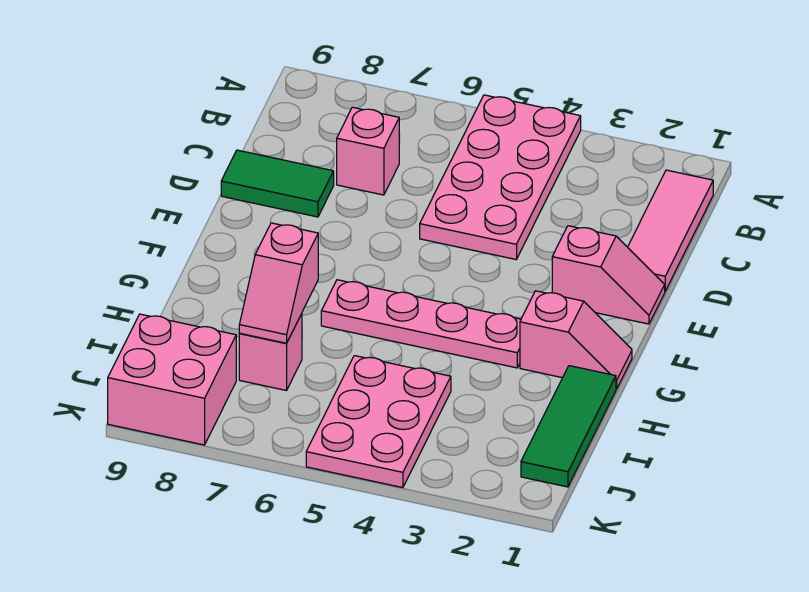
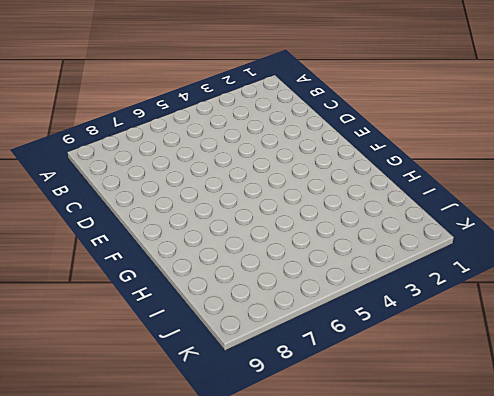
none -> pink plate A4:D5 level 1
none -> pink tile B1:D1 level 1
none -> pink brick C7 level 1

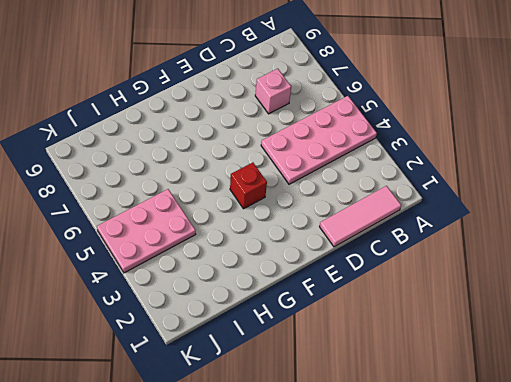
red brick F4 level 1 -> none
none -> green tile D8:D9 level 1
none -> pink slope E1:E2 level 1 top 2
none -> pink slope G1:G2 level 1 top 2

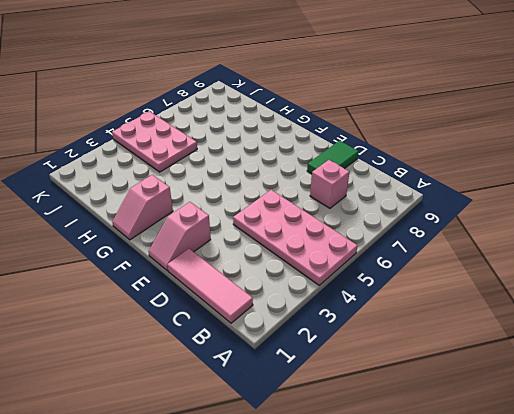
none -> pink plate G3:G6 level 1
none -> green tile H1:J1 level 1
none -> pink brick I7 level 1

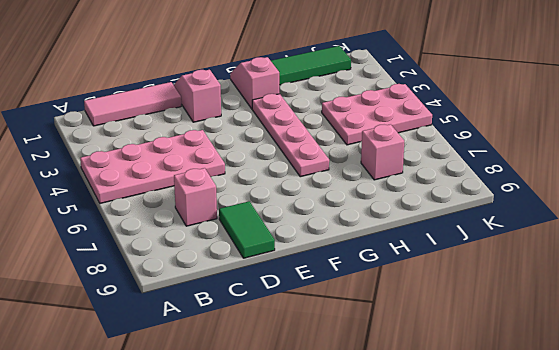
none -> pink brick J8:K9 level 1
none -> pink slope H7:I7 level 2 top H

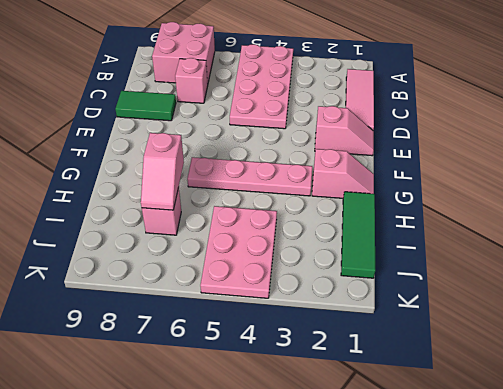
pink brick A7:B8 level 1 -> pink brick J8:K9 level 1

